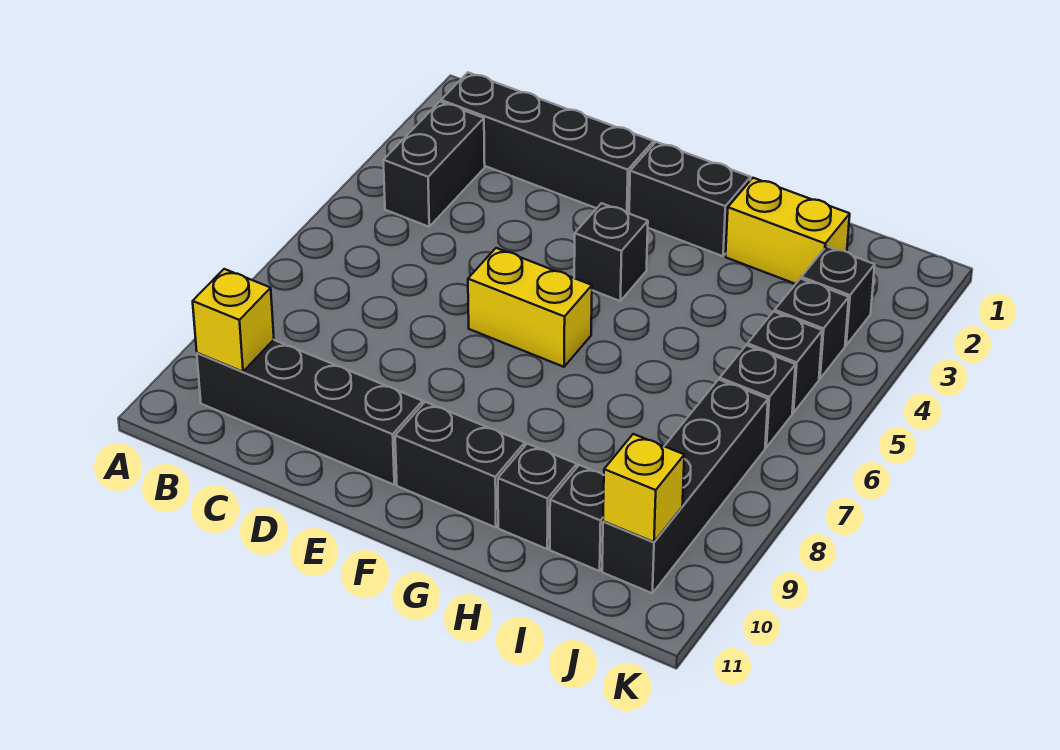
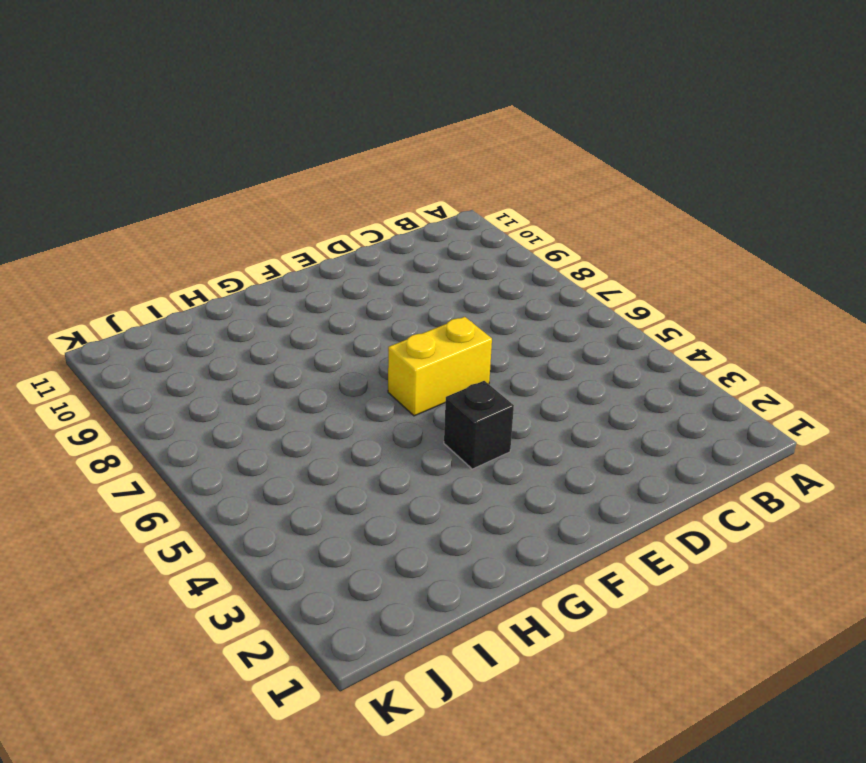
none -> black brick B2:E2 level 1
none -> black brick B3:B4 level 1
none -> black brick B10:E10 level 1

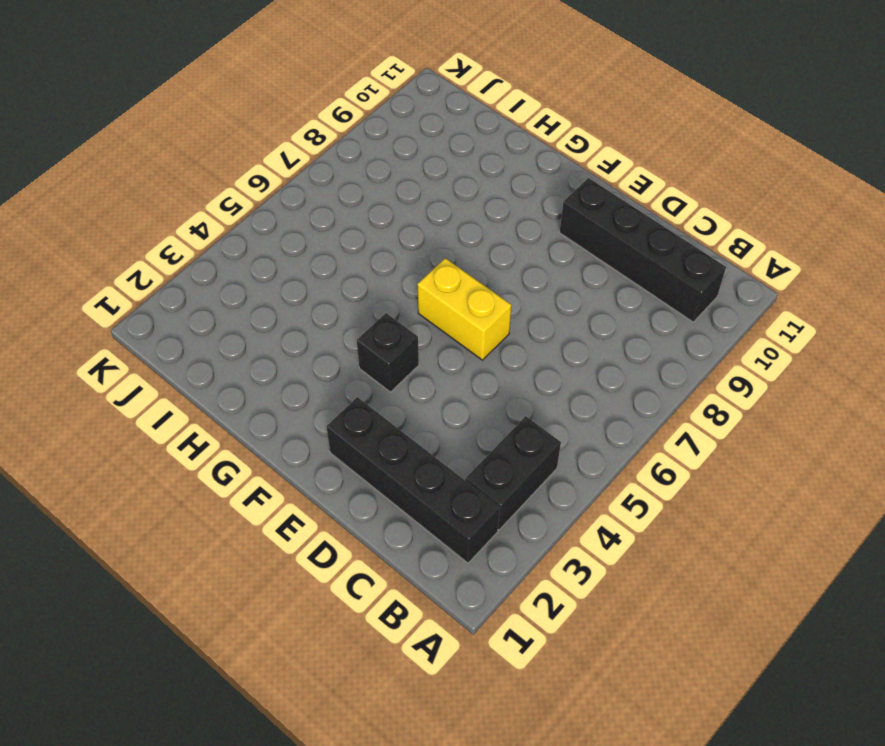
none -> black brick F2:G2 level 1
none -> black brick F10:G10 level 1
none -> yellow brick H2:I2 level 1

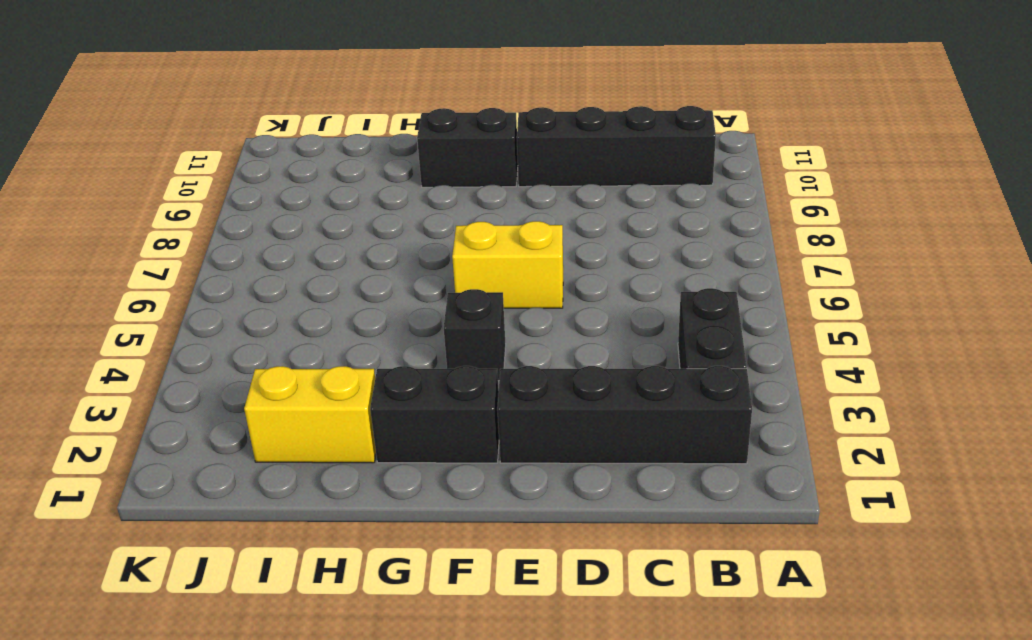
none -> black brick H10 level 1
none -> black brick I10 level 1
none -> black brick J3 level 1

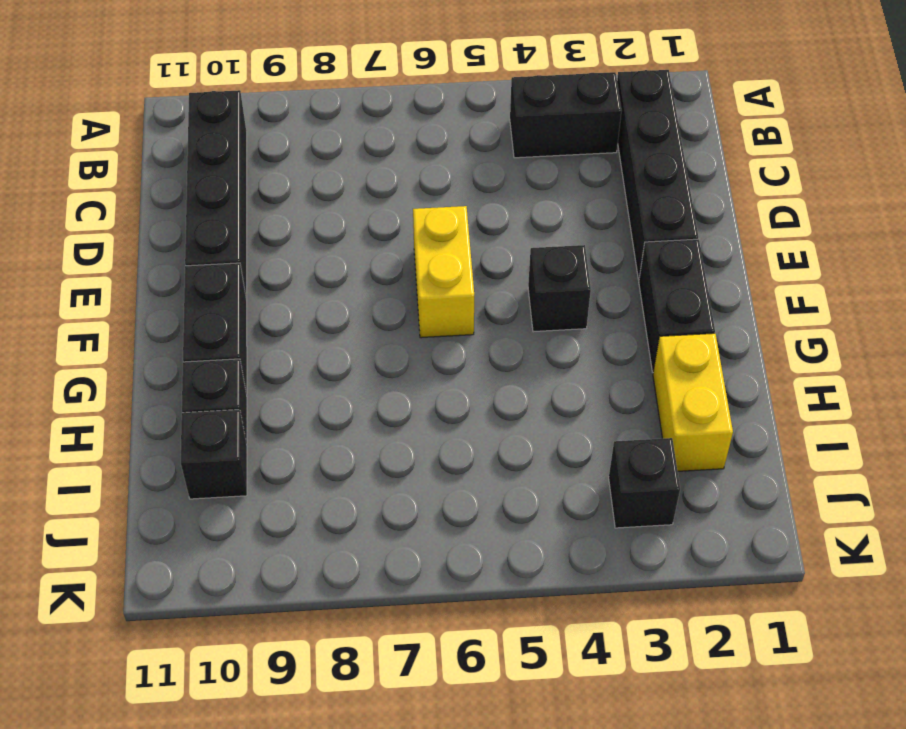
none -> black brick J4 level 1
none -> black brick J5 level 1
none -> black brick J6 level 1

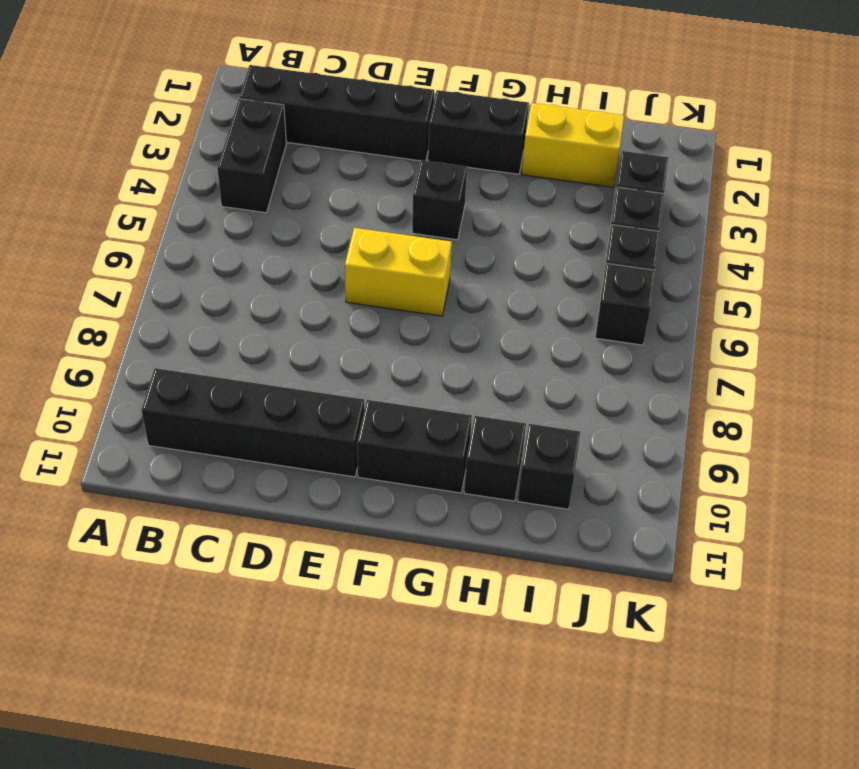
none -> black brick J7:J10 level 1
none -> yellow brick B10 level 2
none -> yellow brick J10 level 2

